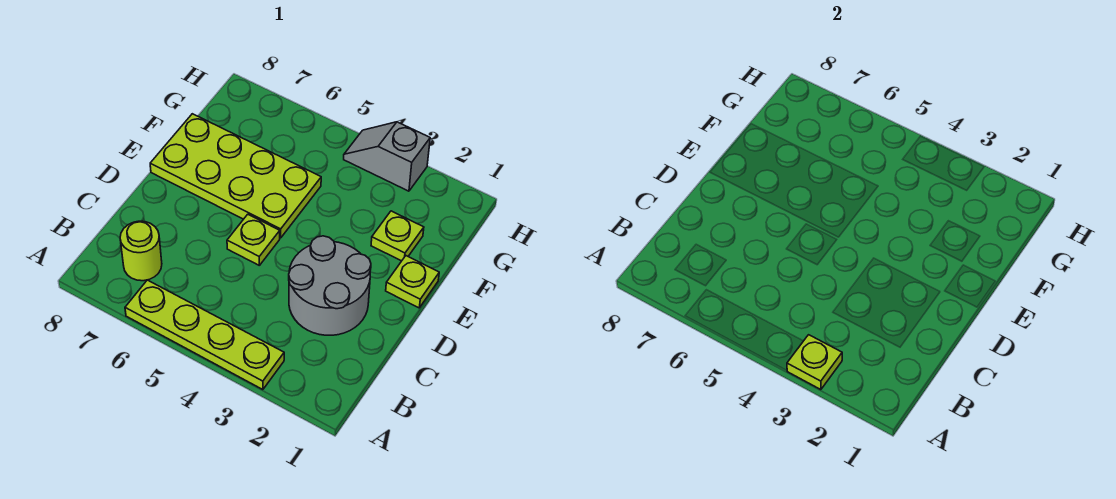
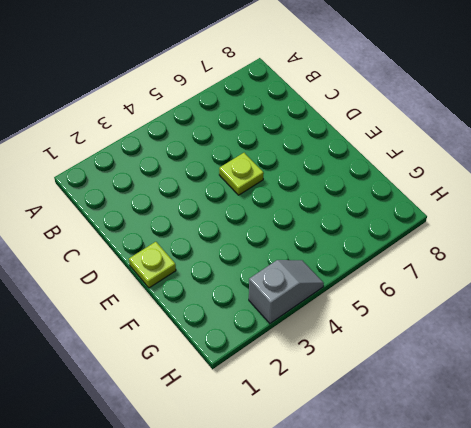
none -> lime plate A3:A6 level 1
none -> lime round brick B7 level 1

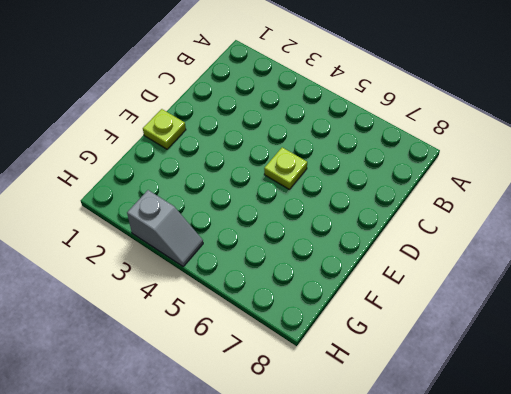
none -> lime plate A3:A6 level 1
none -> lime round brick B7 level 1

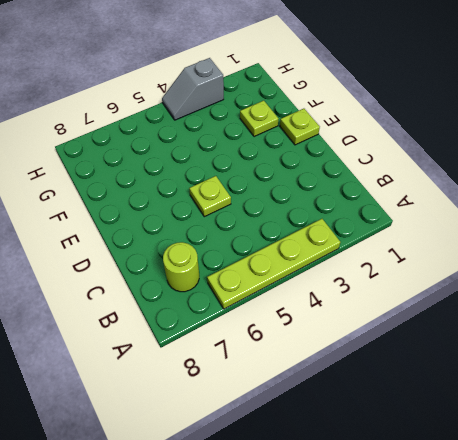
none -> grey round brick C2:D3 level 1
none -> lime plate E5:F8 level 1

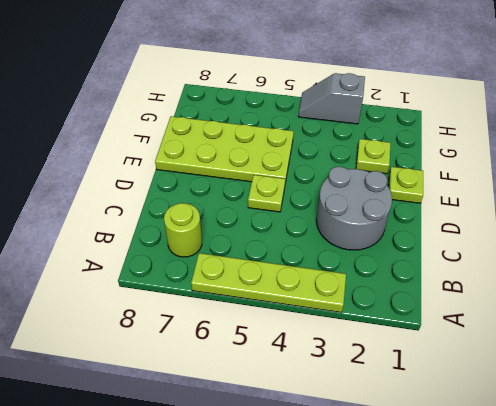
none -> lime plate A3 level 2

